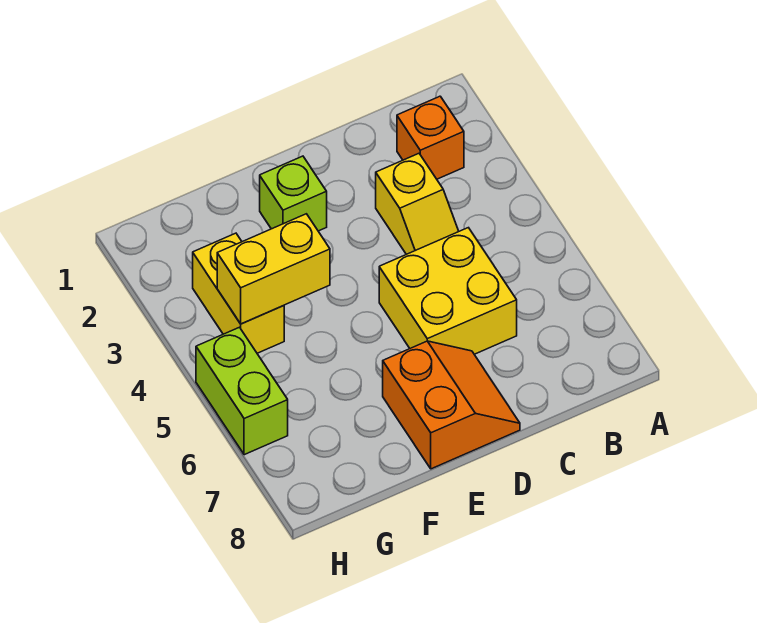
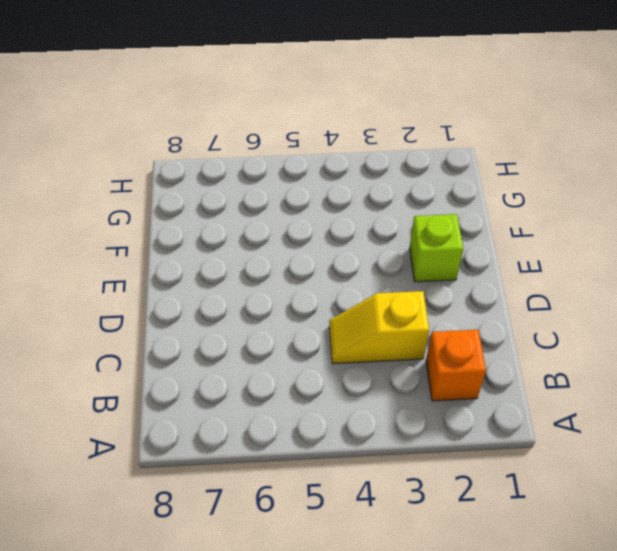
none -> yellow brick C5:D6 level 1
none -> orange slope D7:E8 level 1 top E

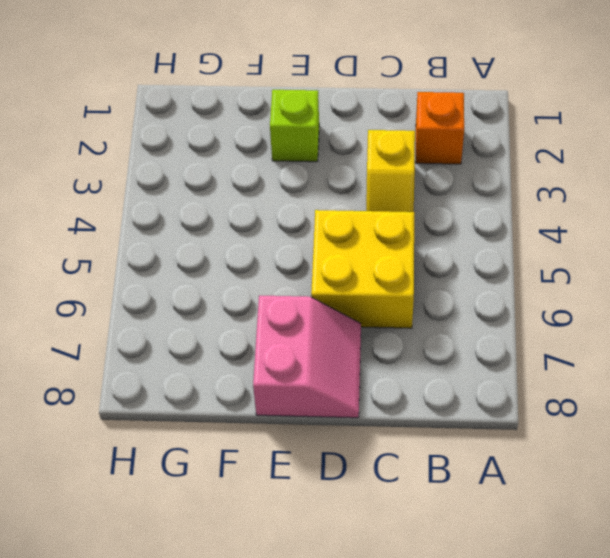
pink slope D7:E8 level 1 top E -> orange slope D7:E8 level 1 top E
none -> yellow brick G3:G4 level 1
none -> lime brick H5:H6 level 1

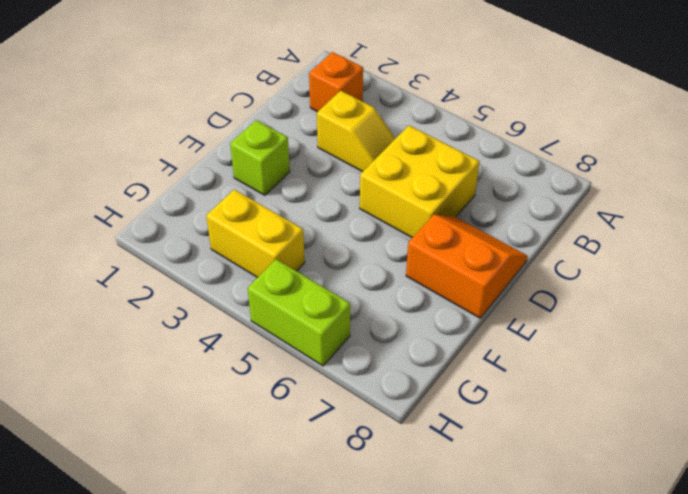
none -> yellow brick F4:G4 level 2

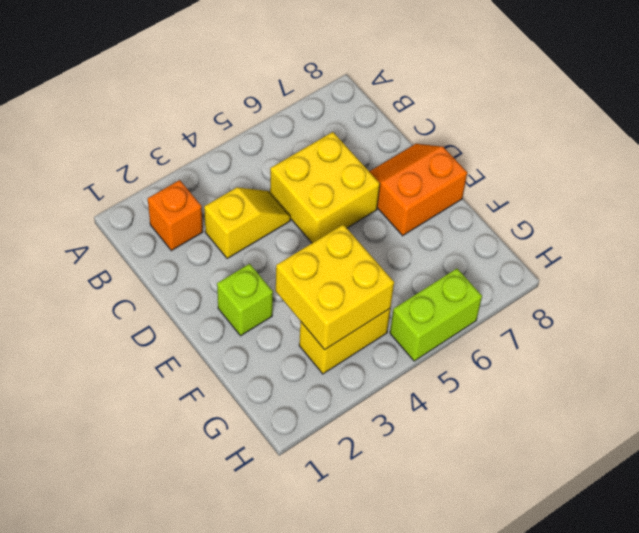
yellow brick F3:G4 level 2 -> yellow brick F4:G4 level 2

